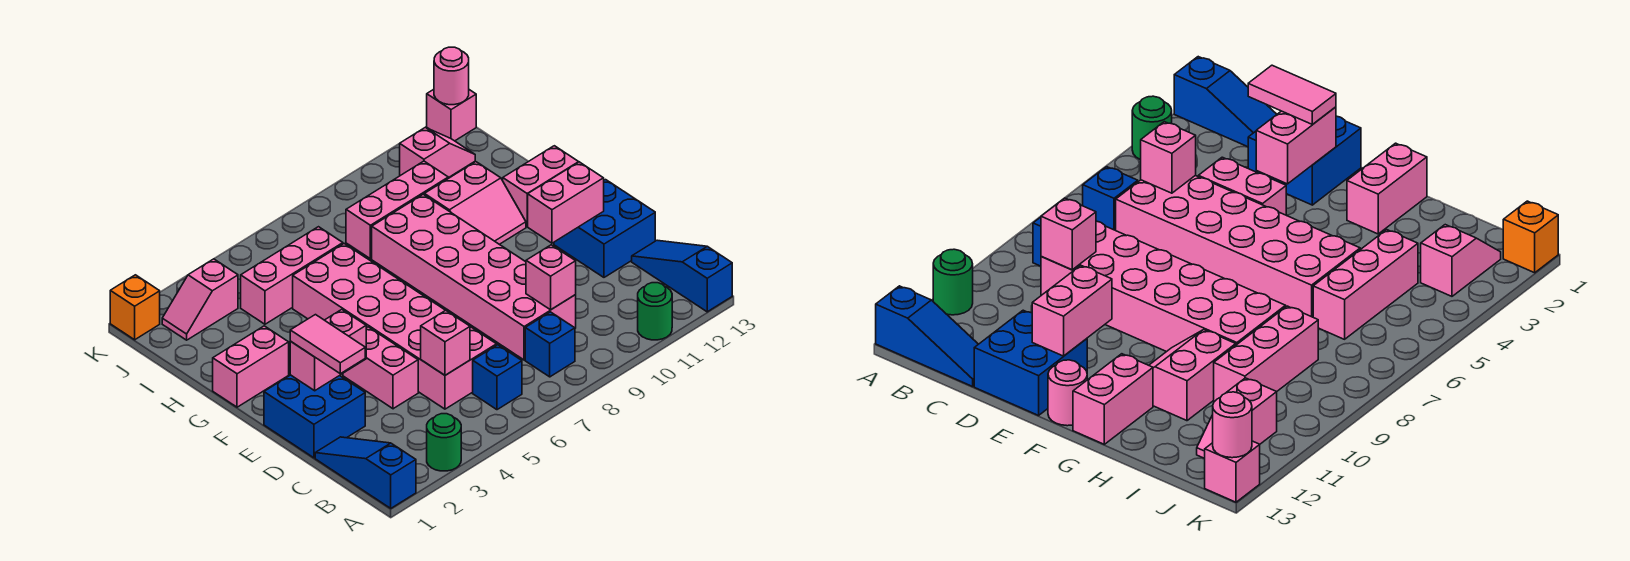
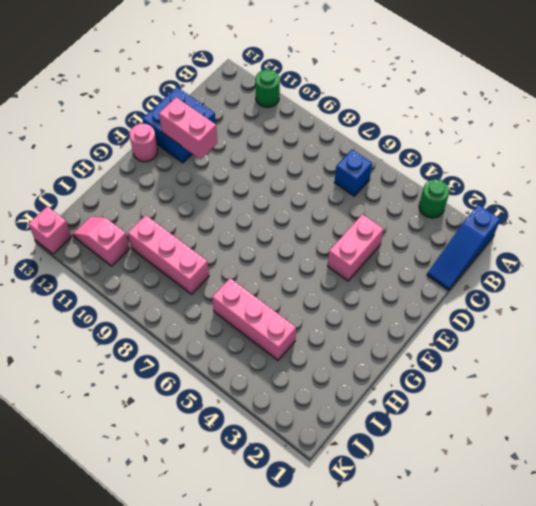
none -> blue slope A13:C13 level 1 top A
none -> blue brick B8 level 1
none -> pink brick C5:H6 level 1

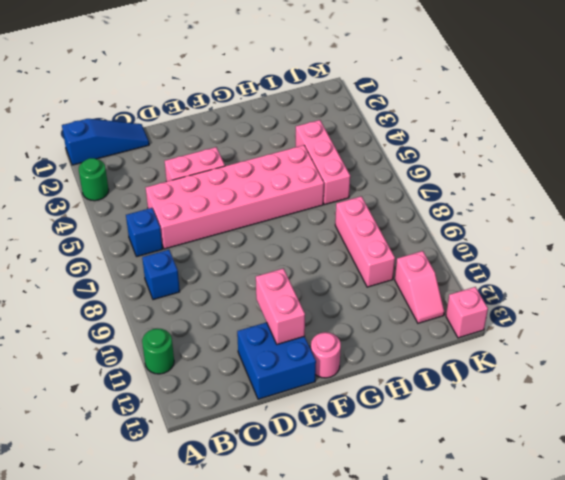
none -> blue slope A13:C13 level 1 top A
none -> pink brick C8:H9 level 1
none -> blue brick D1:E2 level 1

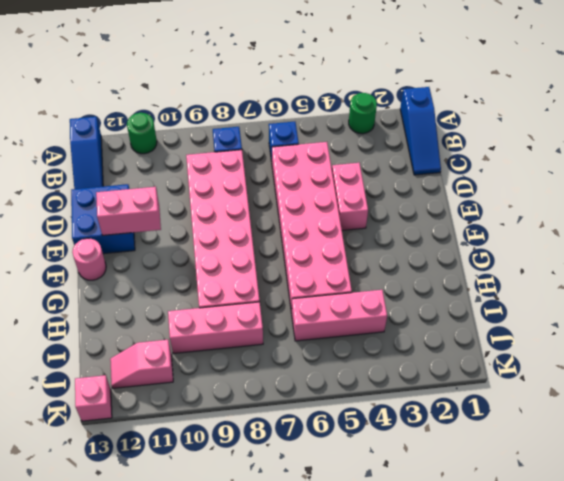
none -> blue brick D1:E2 level 1
none -> pink brick G1:G2 level 1
none -> pink slope G10:H11 level 1 top H

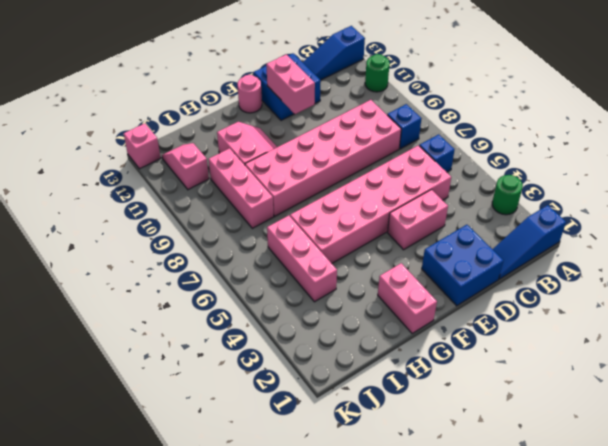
none -> pink brick G12:G13 level 1
none -> pink slope J2:J3 level 1 top 3
none -> orange brick K1 level 1

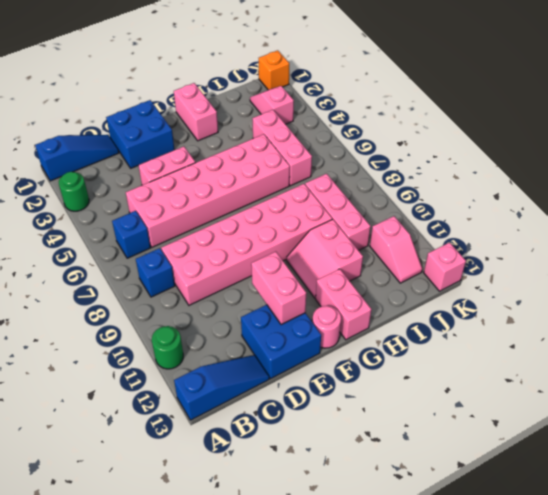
none -> pink brick C5 level 2
none -> pink brick C9 level 2
none -> pink brick E2:E3 level 2

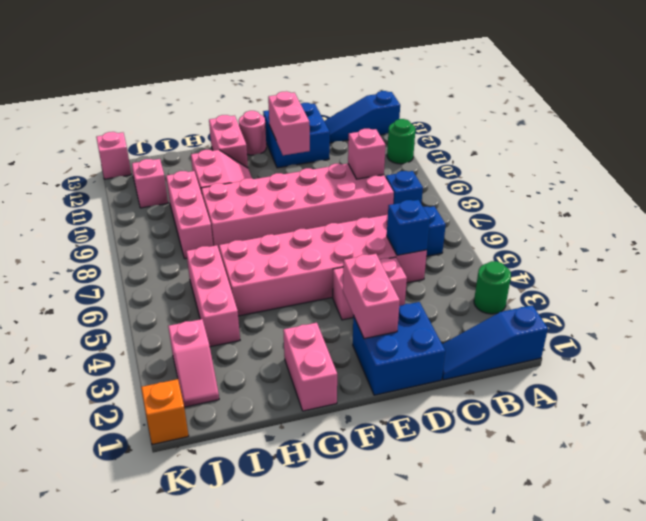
blue brick C5 level 2 -> pink brick C5 level 2
none -> pink round brick K13 level 2
none -> pink tile D2:E2 level 3

